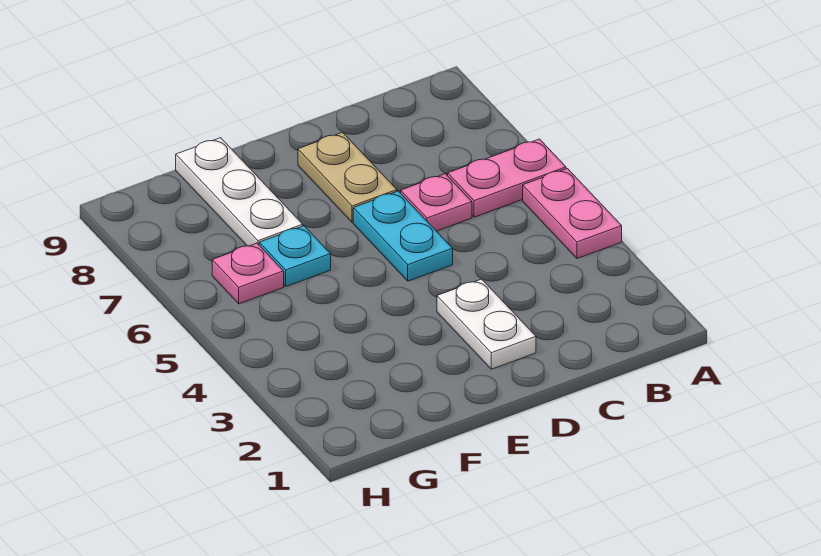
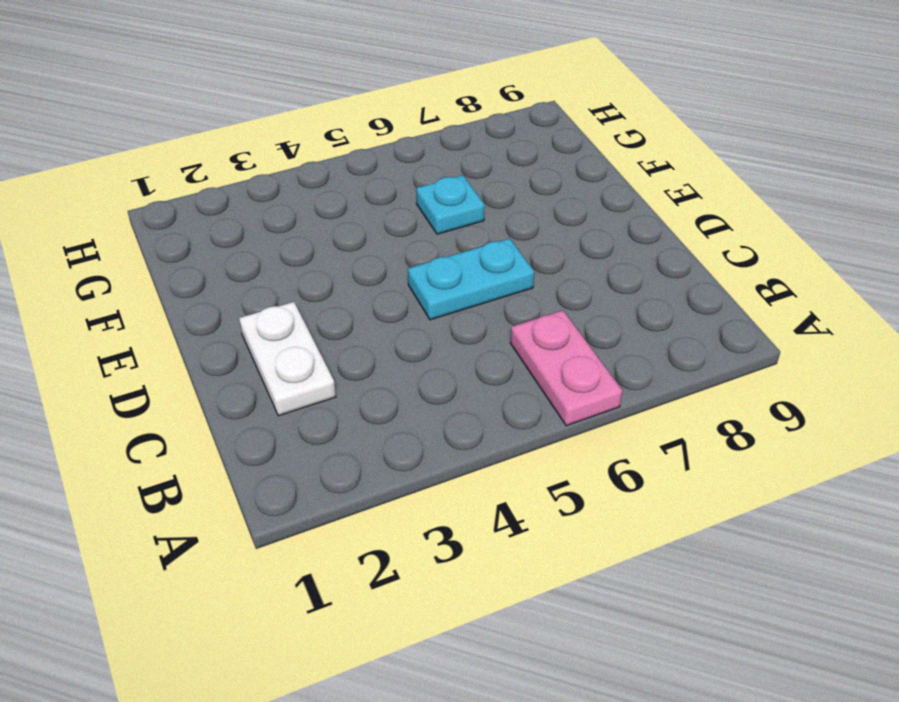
white plate C2:D2 level 1 -> white plate D2:D3 level 1
none -> pink plate A4:A5 level 1
none -> pink plate C6 level 1

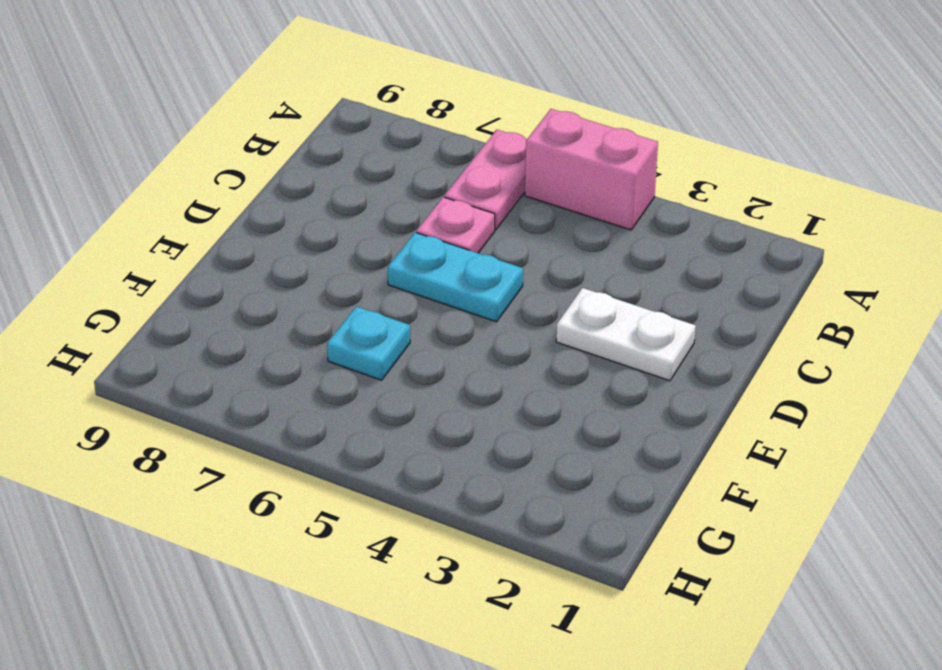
pink brick A4:A5 level 1 -> pink plate A4:A5 level 1
none -> tan plate D7:D8 level 1
none -> white plate F7:F9 level 1

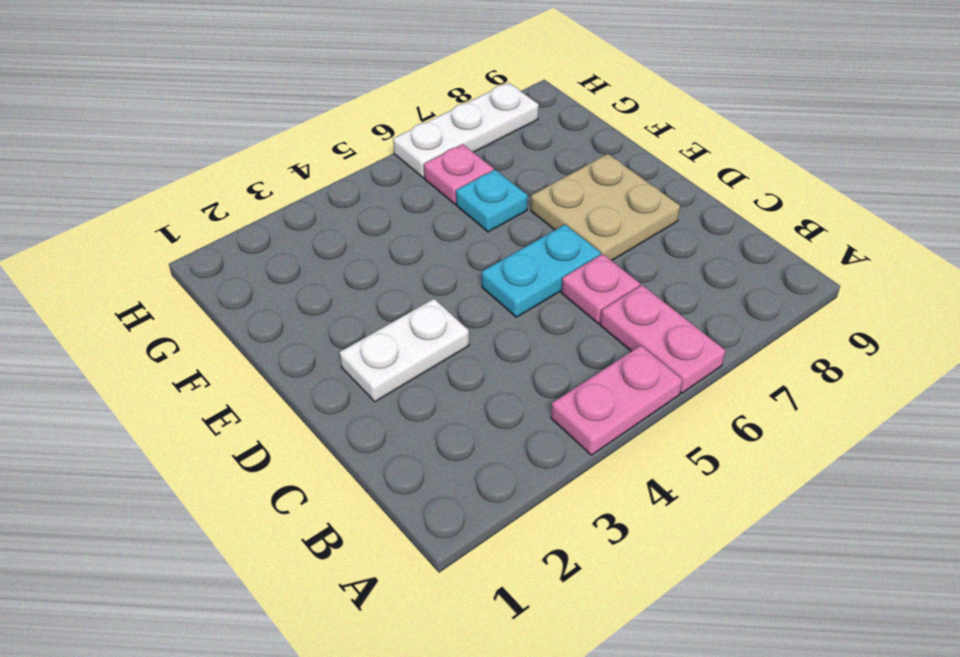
tan plate D7:E8 level 1 -> tan plate D7:D8 level 1
white plate H6:H8 level 1 -> white plate F7:F9 level 1

